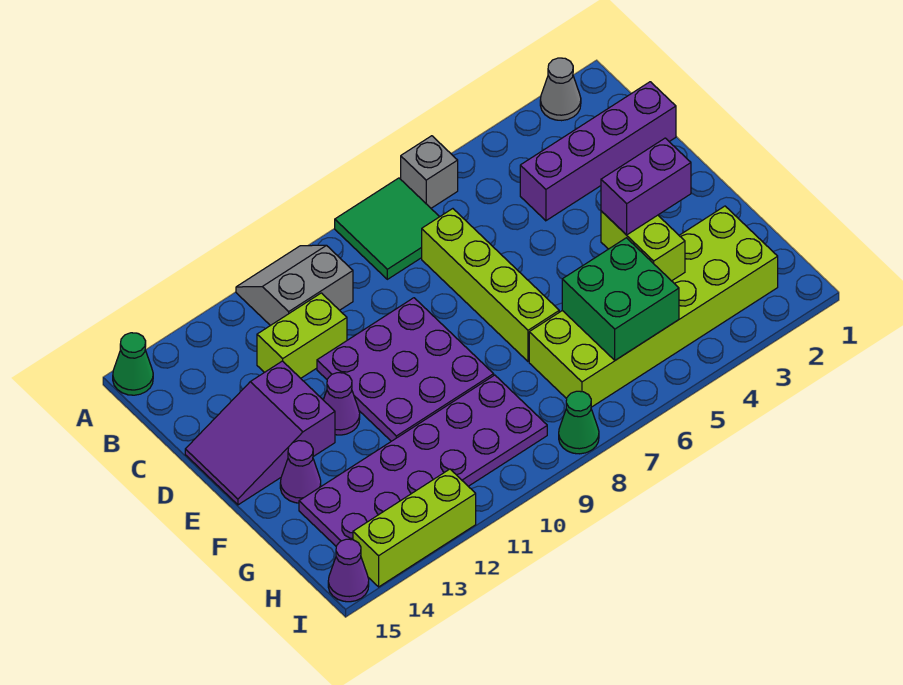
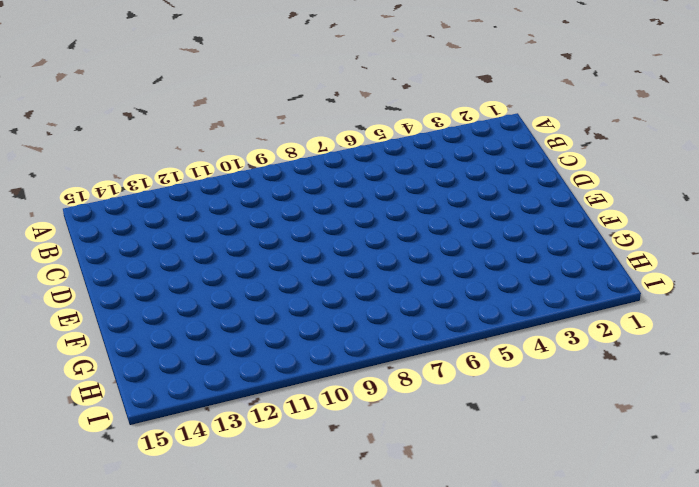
none -> grey cone A2 level 1
none -> grey brick A6 level 1
none -> green tile A7:B8 level 1

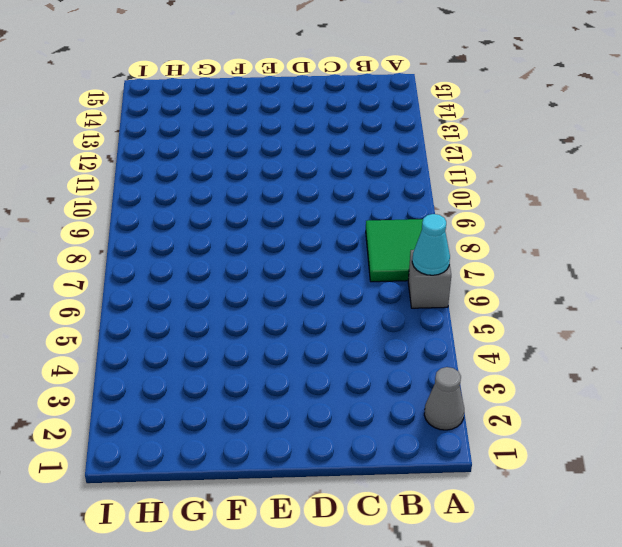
cyan cone A6 level 2 -> none
none -> grey slope A10:B11 level 1 top B
none -> green cone A15 level 1
none -> purple brick C1:C4 level 1

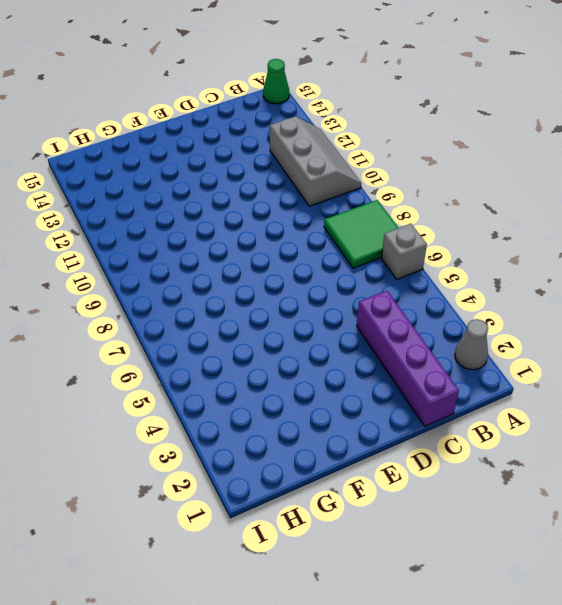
grey slope A10:B12 level 1 top B -> grey slope A10:B11 level 1 top B
none -> lime brick C7:F7 level 1
none -> lime brick C11:C12 level 1
none -> purple plate D9:F11 level 1

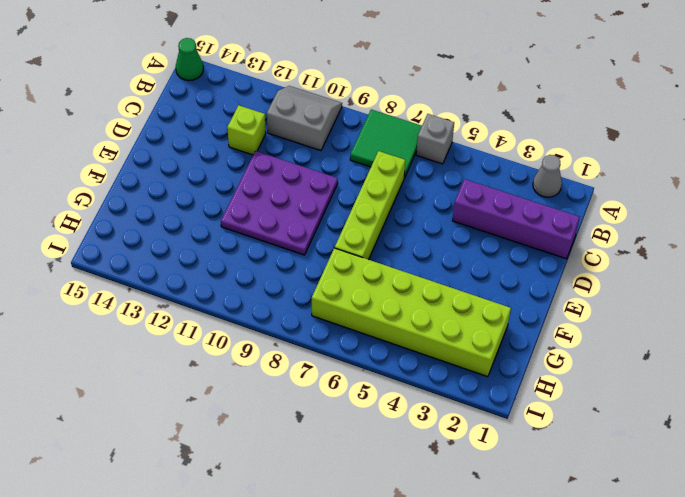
lime brick C12 level 1 -> lime brick C11:C12 level 1
none -> purple slope D13:E15 level 1 top 13
none -> purple cone E12 level 1
none -> purple cone F14 level 1

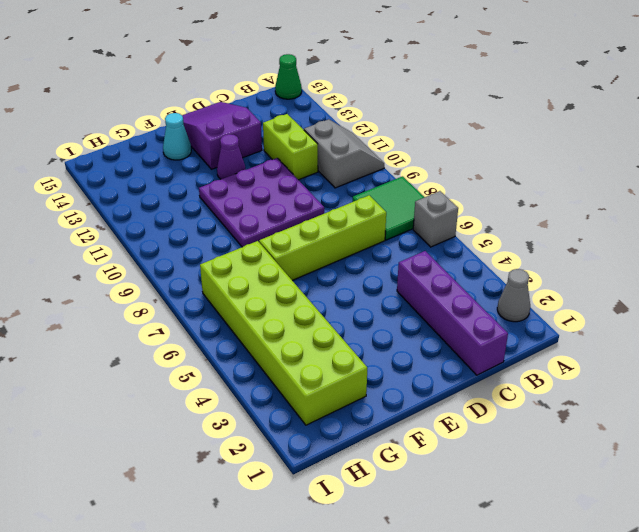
cyan cone F14 level 1 -> purple cone F14 level 1
none -> purple plate G9:H14 level 1
none -> green cone I8 level 1
none -> lime brick I12:I14 level 1

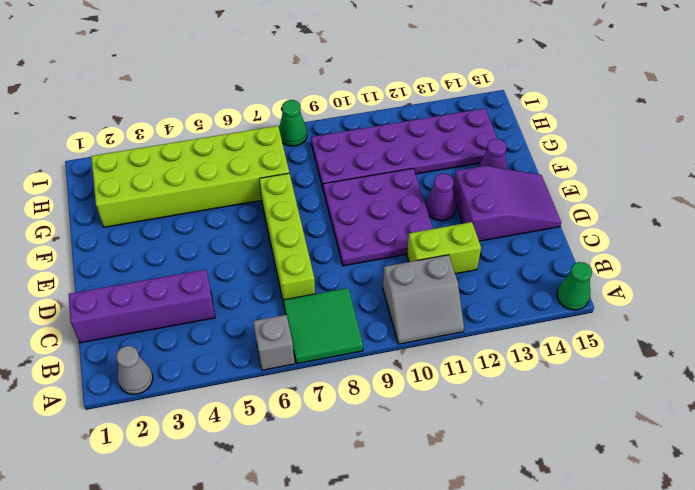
none -> lime brick I12:I14 level 1
none -> purple cone I15 level 1
none -> lime brick F4:G4 level 2

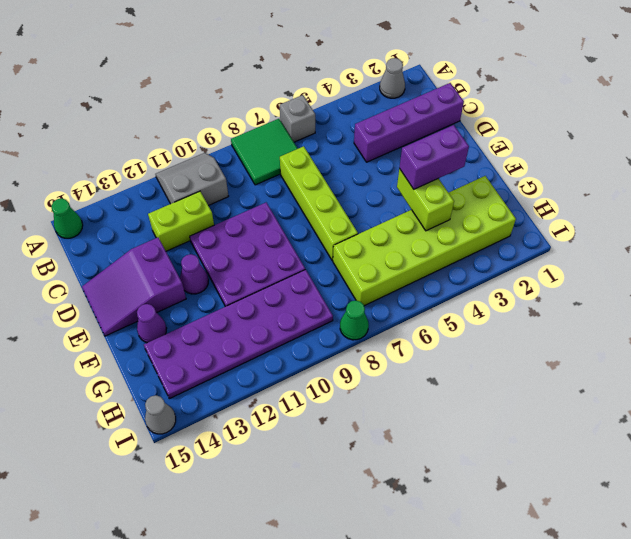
grey cone I15 level 1 -> purple cone I15 level 1
none -> lime brick I12:I14 level 1
none -> green brick G5:H6 level 2

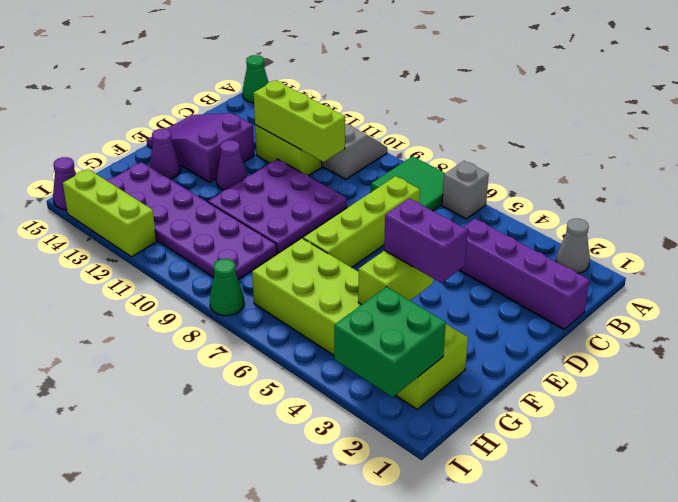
lime brick C10:C12 level 2 -> none
green brick H2:I3 level 2 -> green brick G5:H6 level 2

